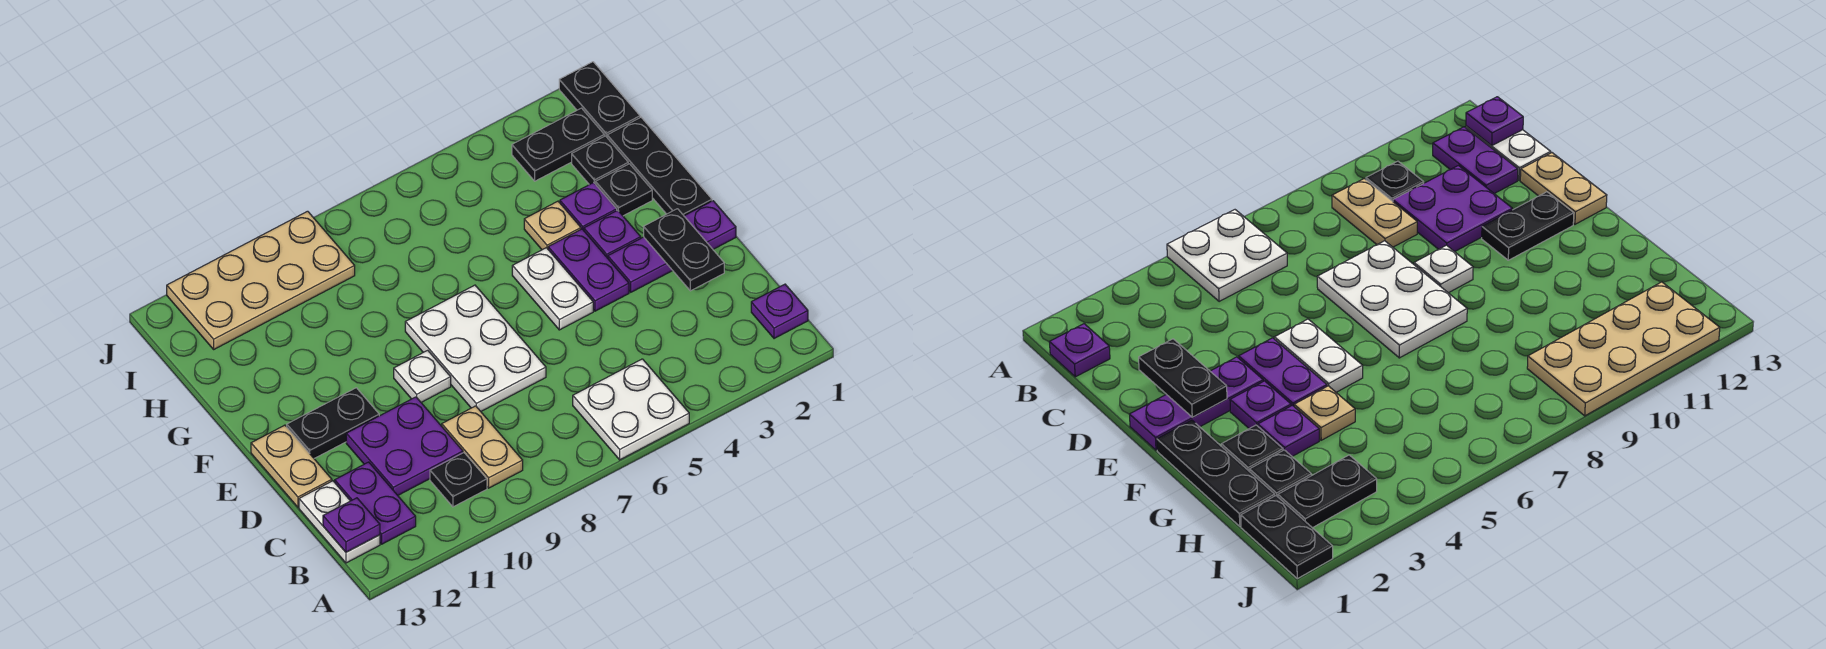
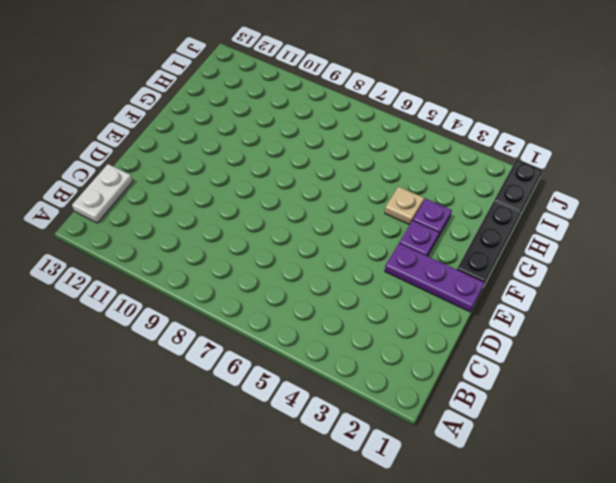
none -> white plate A5:B6 level 1
none -> purple plate B1 level 1
none -> tan plate B9:C9 level 1

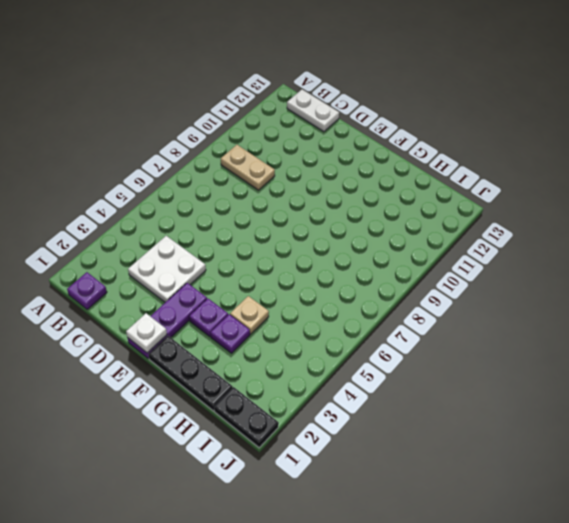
white plate C3:D4 level 1 -> white plate A5:B6 level 1
white plate E1 level 2 -> white plate E9 level 1
none -> black plate B10 level 1
none -> purple plate B12:C12 level 1
none -> purple plate C10:D11 level 1

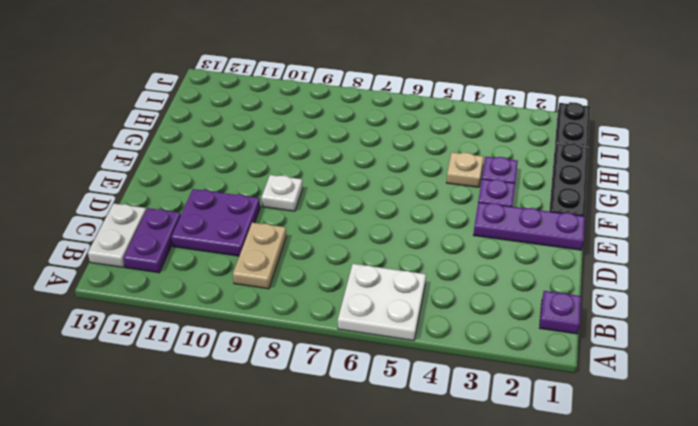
none -> black plate B10 level 1
none -> white plate D7:F8 level 1
none -> tan plate D13:E13 level 1

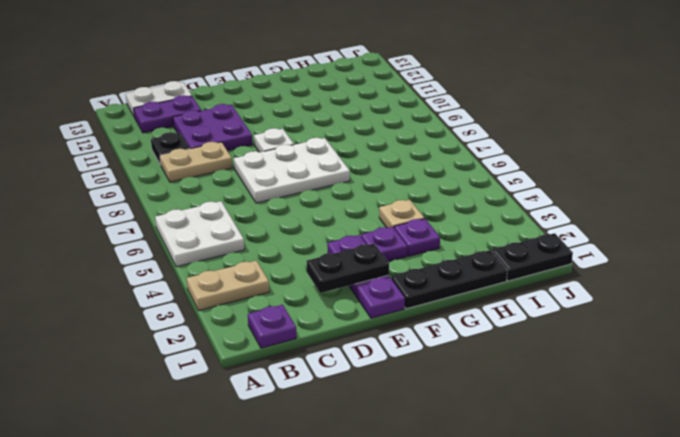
tan plate A3:B3 level 1 -> tan plate D13:E13 level 1
none -> purple plate E4:F4 level 1
none -> white plate E5:F5 level 1
none -> black plate E11:E12 level 1

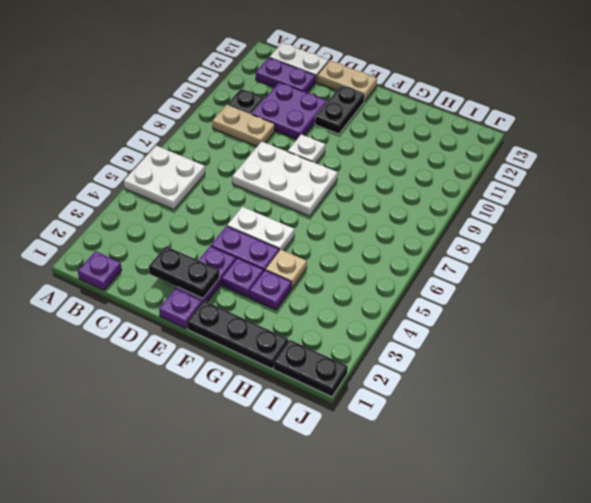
none -> black plate G2 level 1
none -> black plate H2 level 1
none -> black plate I2:I3 level 1

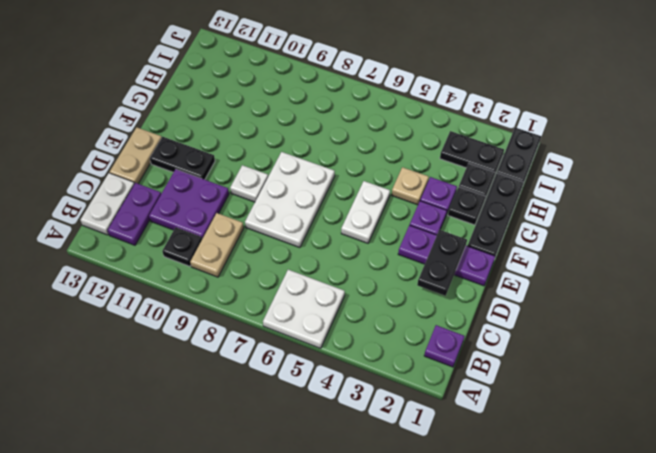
none -> purple plate E4:F4 level 1
none -> tan plate I9:J12 level 1
none -> purple plate B13 level 2

